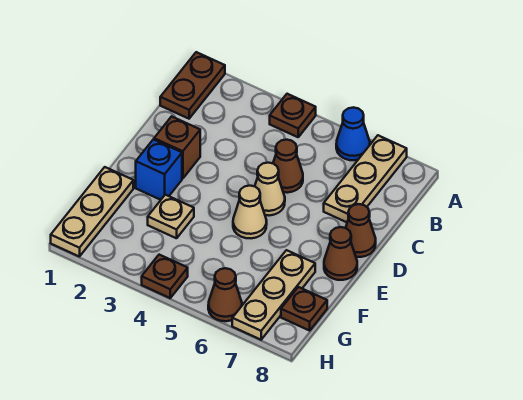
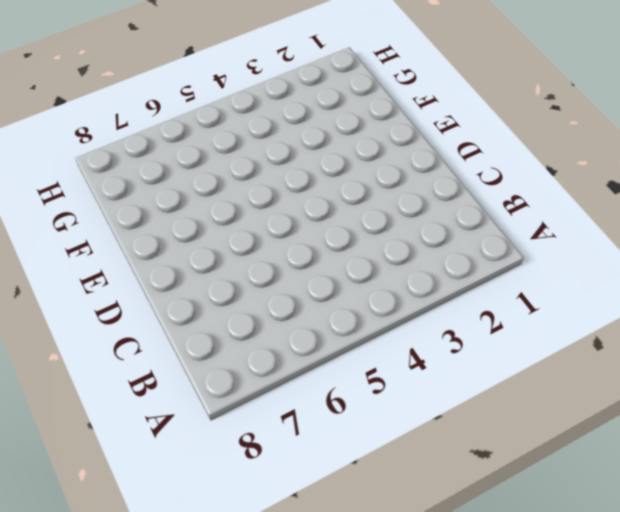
none -> brown plate A1:B1 level 1
none -> brown plate A4 level 1
none -> blue cone A6 level 1

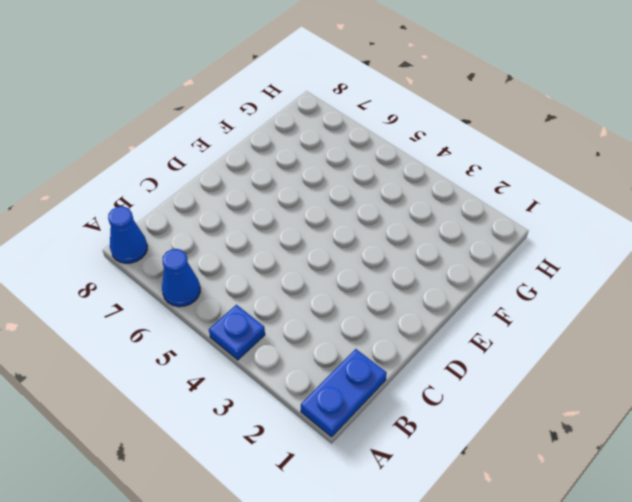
blue plate A1:B1 level 1 -> brown plate A1:B1 level 1
blue plate A4 level 1 -> brown plate A4 level 1
blue cone A8 level 1 -> none
none -> tan plate A7:C7 level 1
none -> brown cone C5 level 1
none -> brown brick D2 level 1

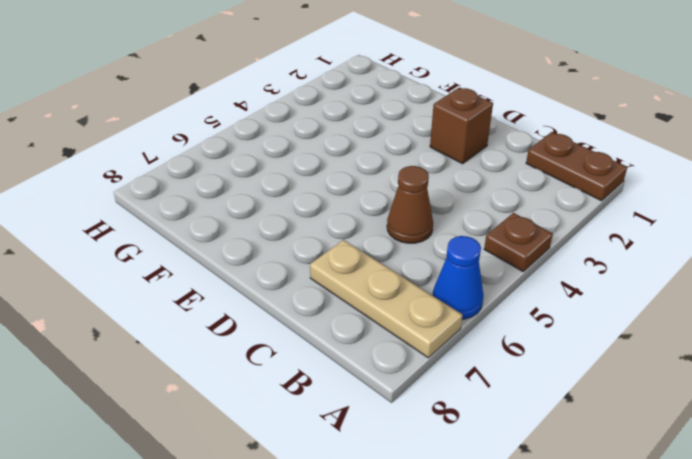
none -> tan cone D5 level 1
none -> brown cone D8 level 1
none -> blue brick E2 level 1

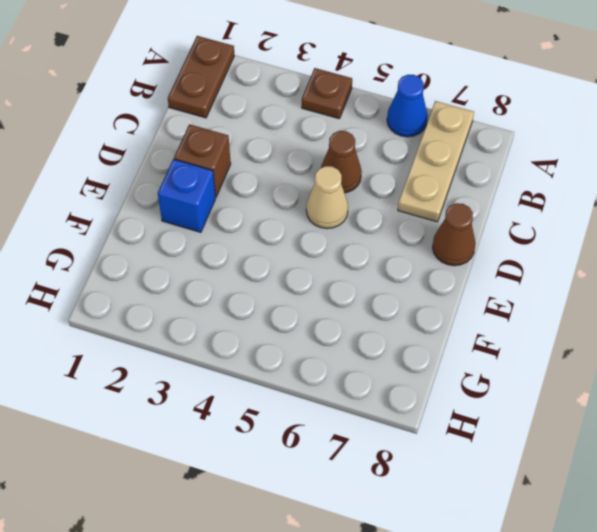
none -> tan cone E5 level 1
none -> brown cone E8 level 1
none -> tan plate F1:H1 level 1

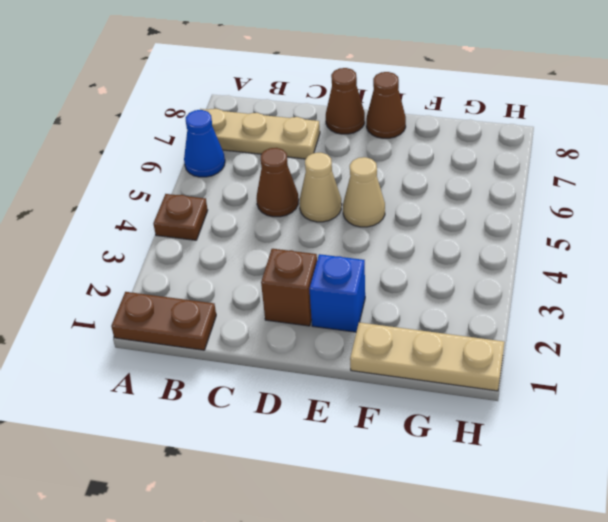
none -> tan plate F3 level 1
none -> tan plate F7:H7 level 1
none -> brown plate G8 level 1

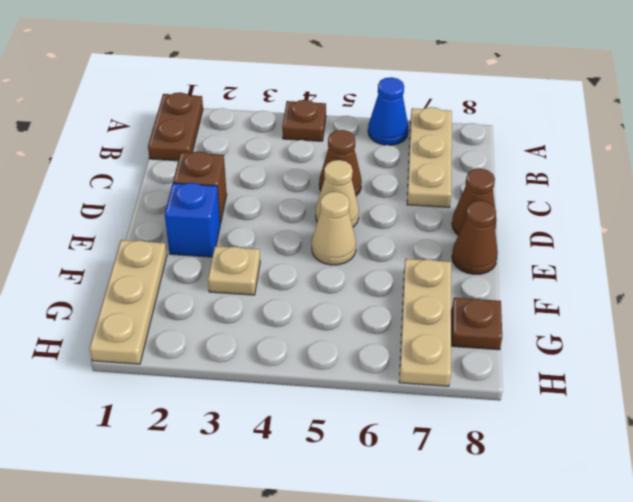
none -> brown plate H4 level 1
none -> brown cone H6 level 1

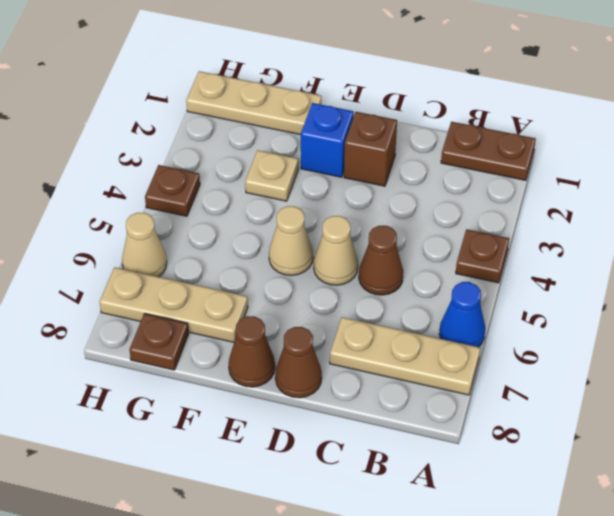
tan cone H6 level 1 -> brown cone H6 level 1

